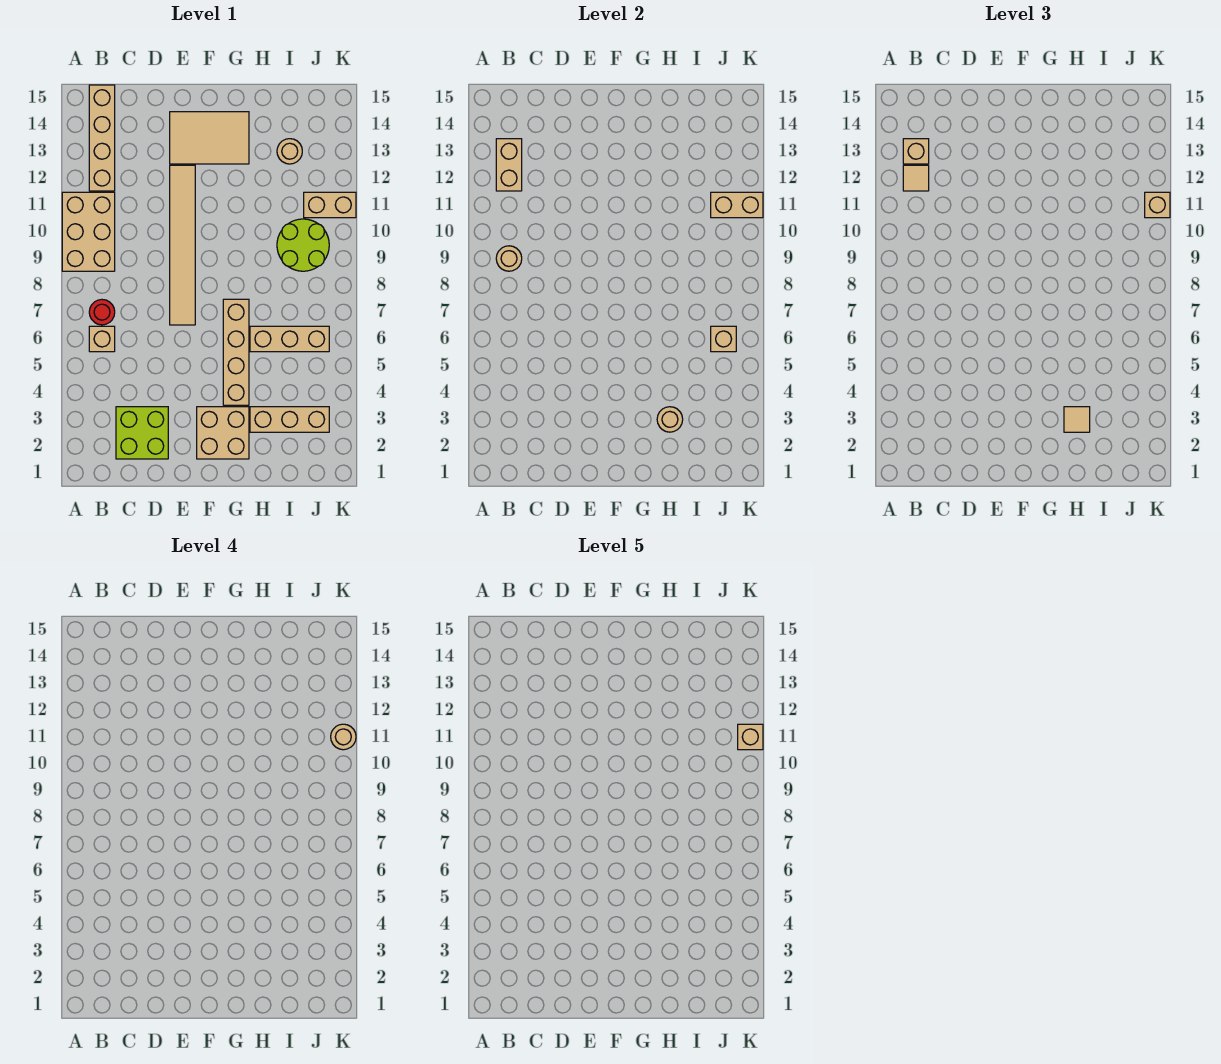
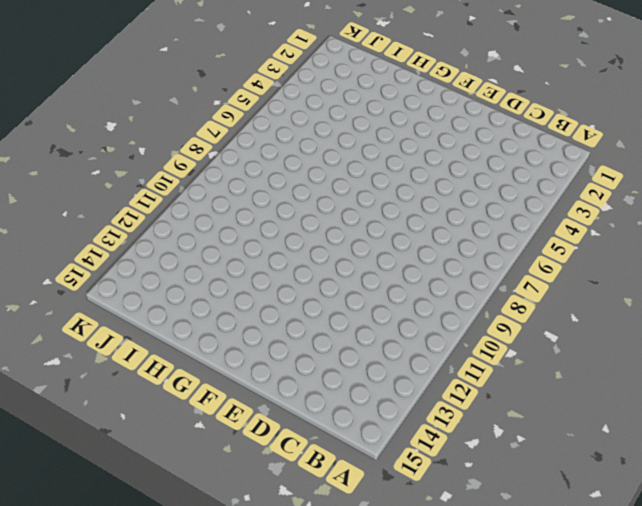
none -> tan brick A9:B11 level 1
none -> tan brick B6 level 1
none -> red round brick B7 level 1

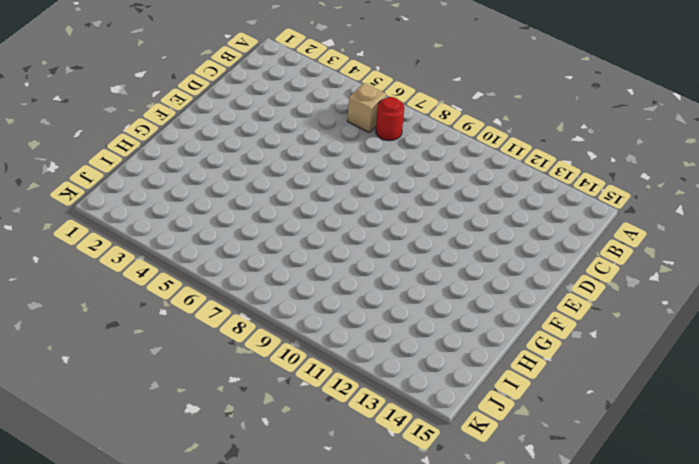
none -> tan brick A9:B11 level 1
none -> tan brick B12:B15 level 1
none -> lime brick C2:D3 level 1

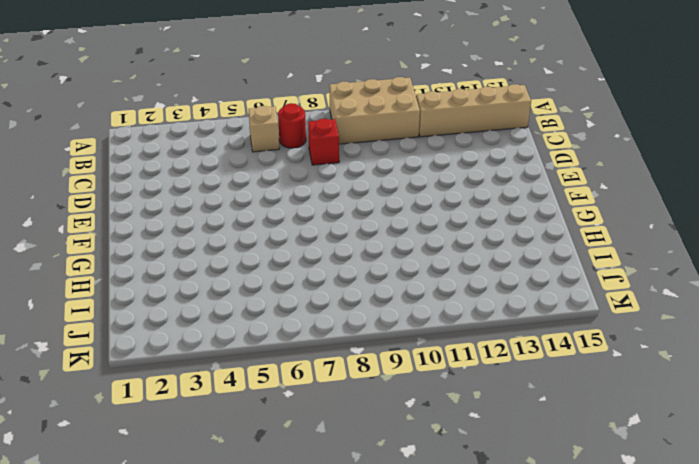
red brick C8 level 1 -> none
none -> lime brick C2:D3 level 1
none -> tan tile E7:E12 level 1
none -> tan tile E13:G14 level 1

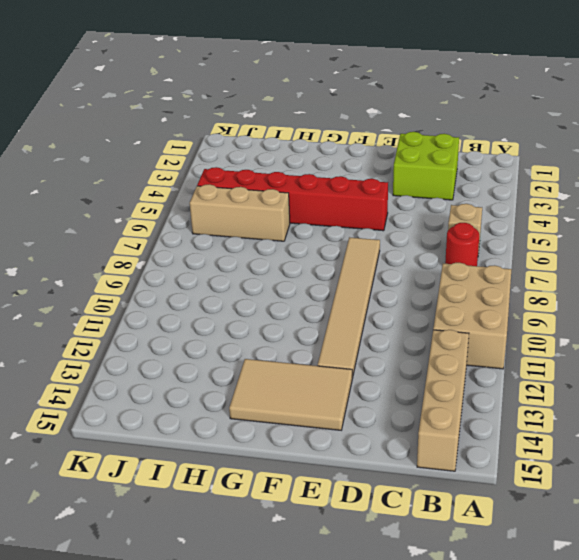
red brick E5:J5 level 1 -> tan brick G4:G7 level 1
none -> tan brick F2:G3 level 1
none -> tan brick H3:J3 level 1
none -> lime round brick I9:J10 level 1

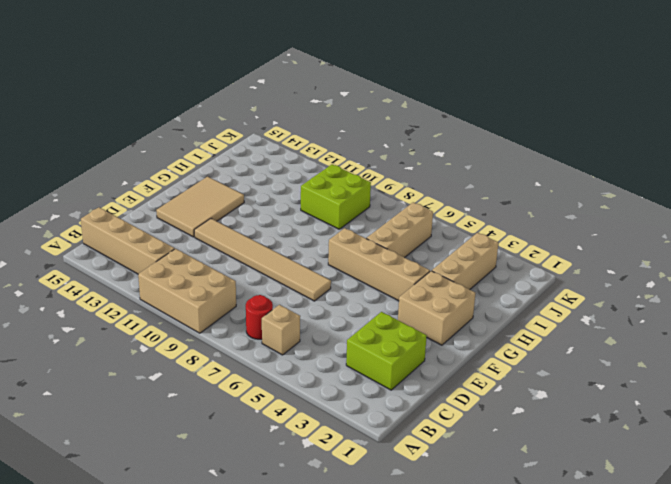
lime brick I9:J10 level 1 -> lime round brick I9:J10 level 1
none -> tan round brick I13 level 1
none -> tan brick J11:K11 level 1
none -> tan round brick B9 level 2

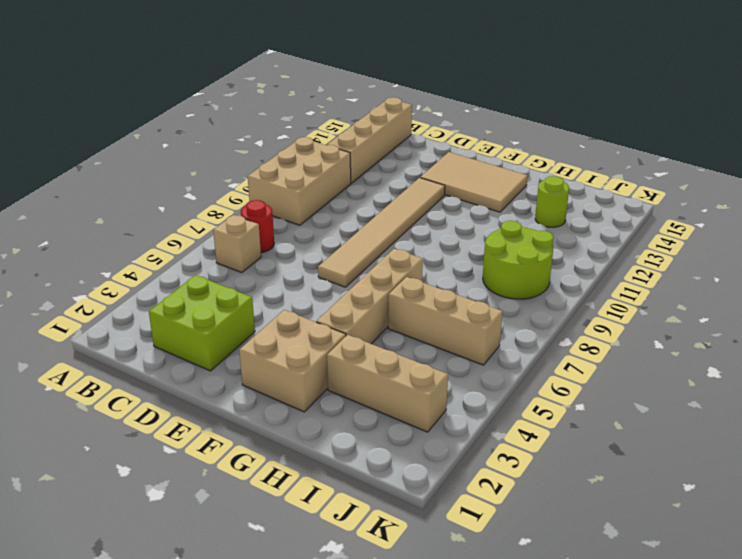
lime round brick I13 level 1 -> tan round brick I13 level 1
none -> tan brick J11:K11 level 1
none -> tan round brick B9 level 2
none -> tan brick B12:B13 level 2

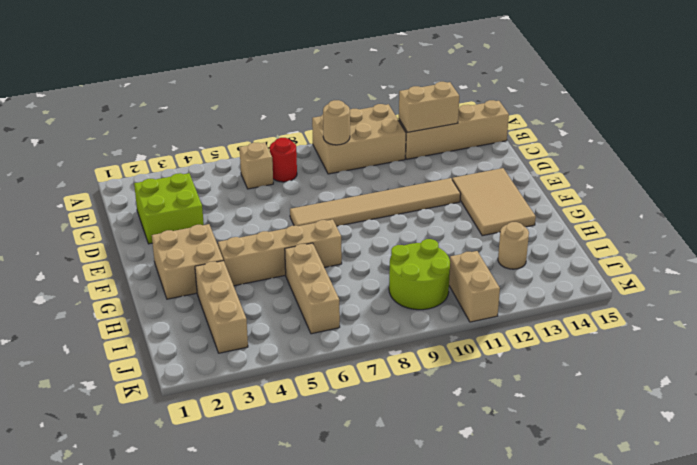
none -> tan round brick H3 level 2
none -> tan brick J6 level 2
none -> tan brick J11:K11 level 2

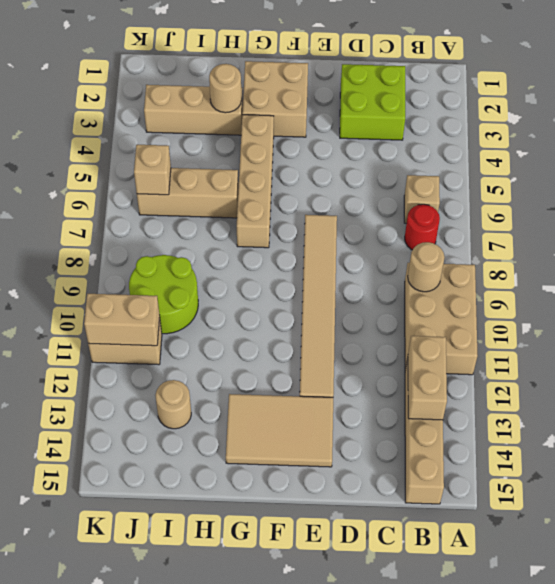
none -> tan tile B12 level 3
none -> tan brick B13 level 3
none -> tan tile H3 level 3

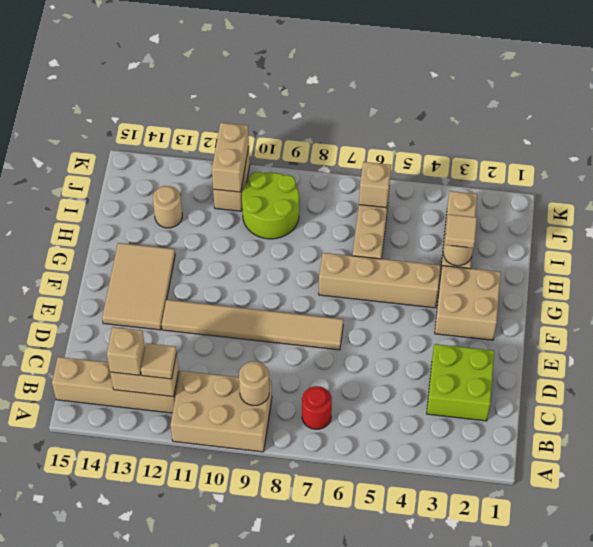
none -> tan brick B6 level 1
none -> tan brick K11 level 3
none -> tan round brick K11 level 4

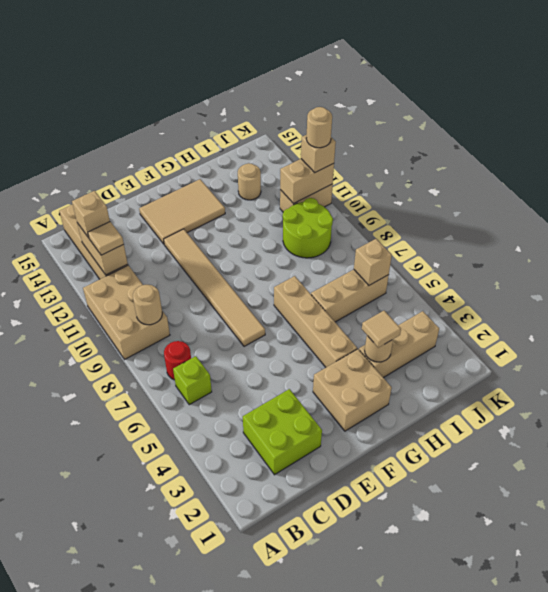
lime brick B6 level 1 -> tan brick B6 level 1
none -> tan brick K11 level 5

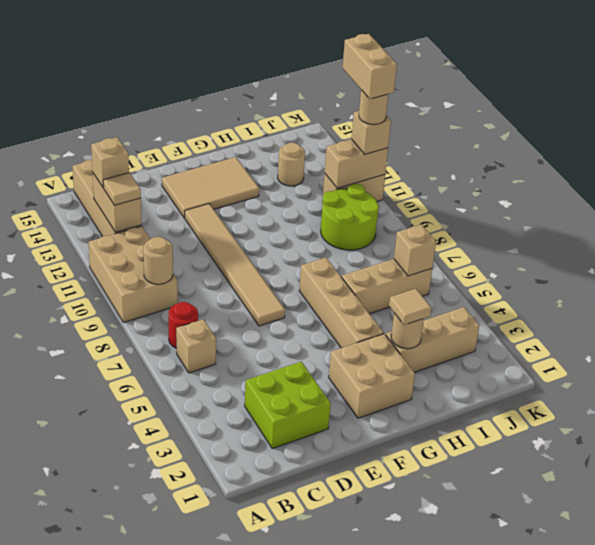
tan brick K11:K12 level 5 -> tan brick K11 level 5

